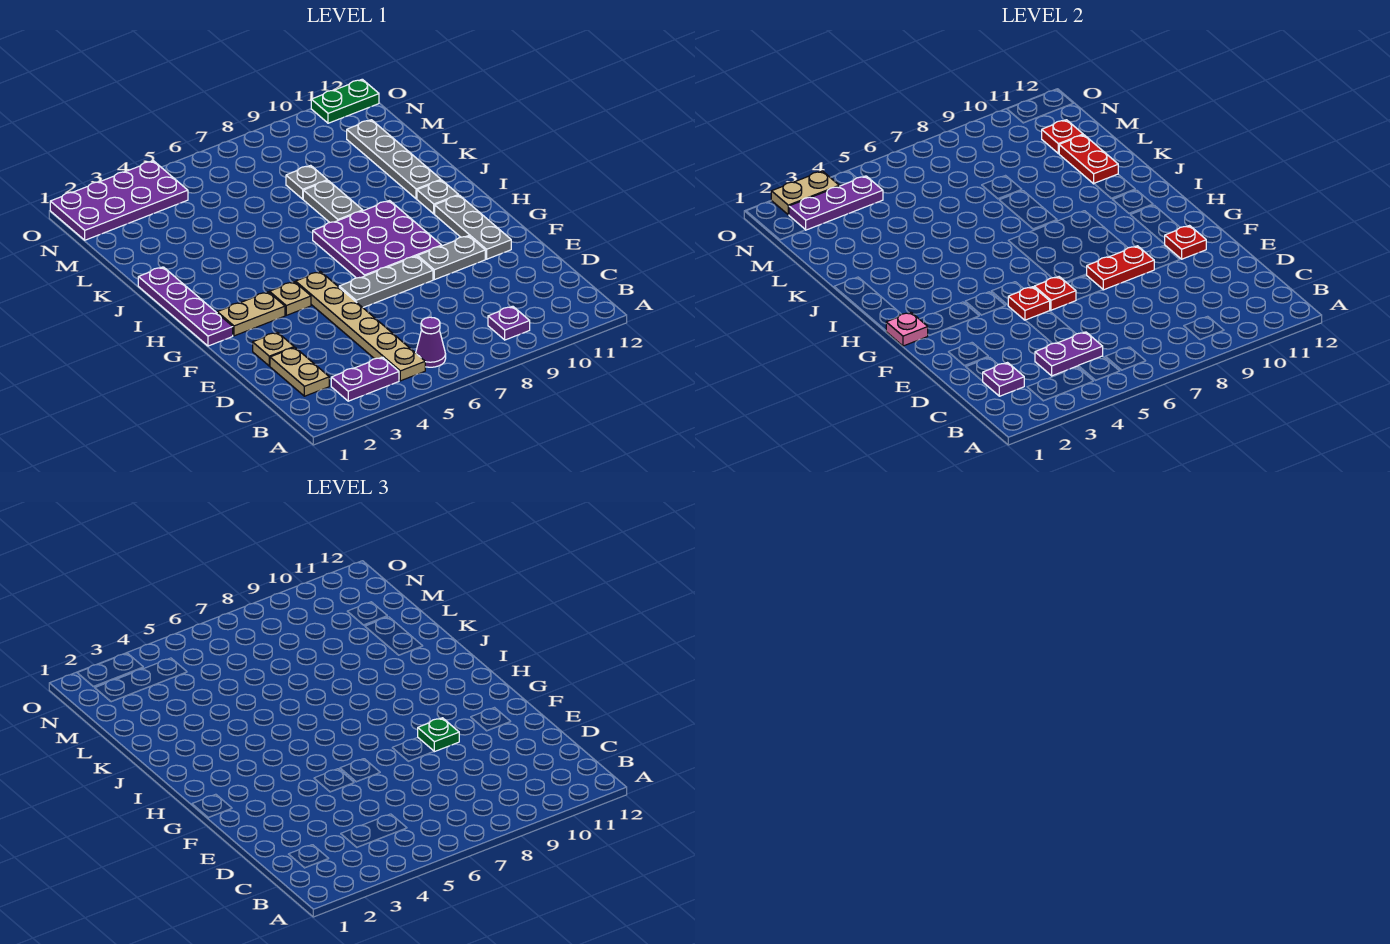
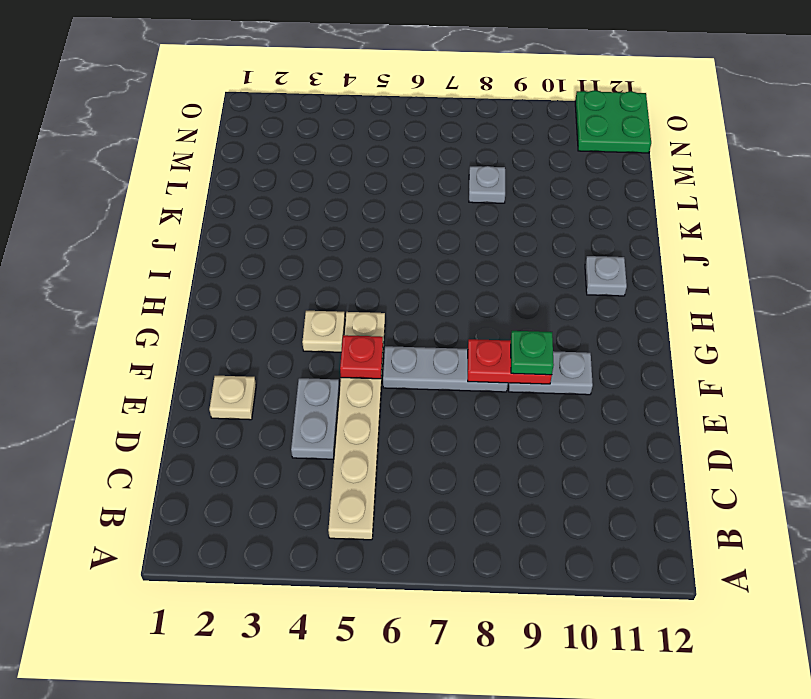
grey plate D4:E4 level 1 -> grey plate J8:K8 level 1
green plate N11:O12 level 1 -> green plate O11:O12 level 1
none -> purple plate B3:B4 level 1
none -> purple cone B6 level 1
none -> purple plate B9 level 1
none -> tan plate C2:D2 level 1

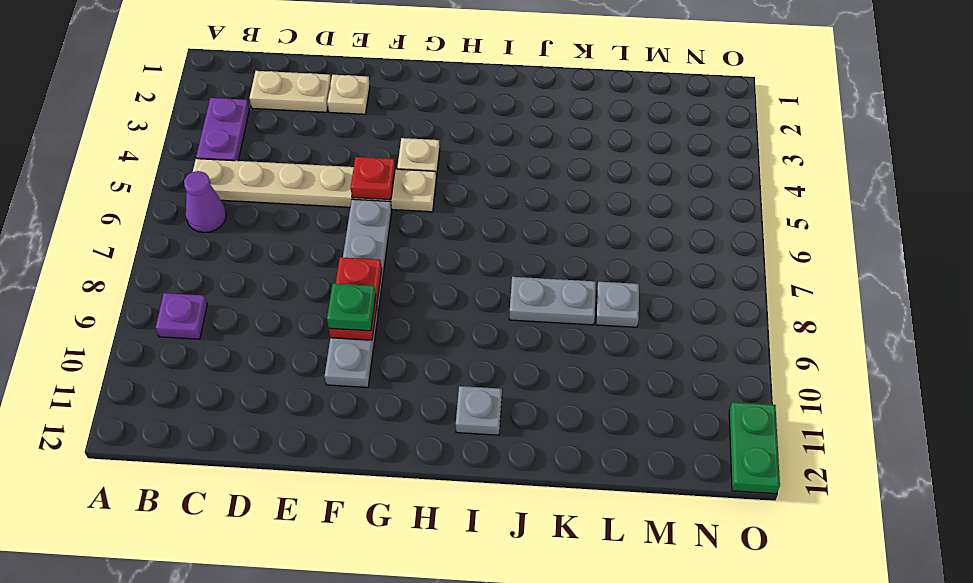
none -> grey plate F11:H11 level 1
none -> purple plate G1:J1 level 1
none -> tan plate G2:G3 level 1
none -> purple plate G7:I9 level 1

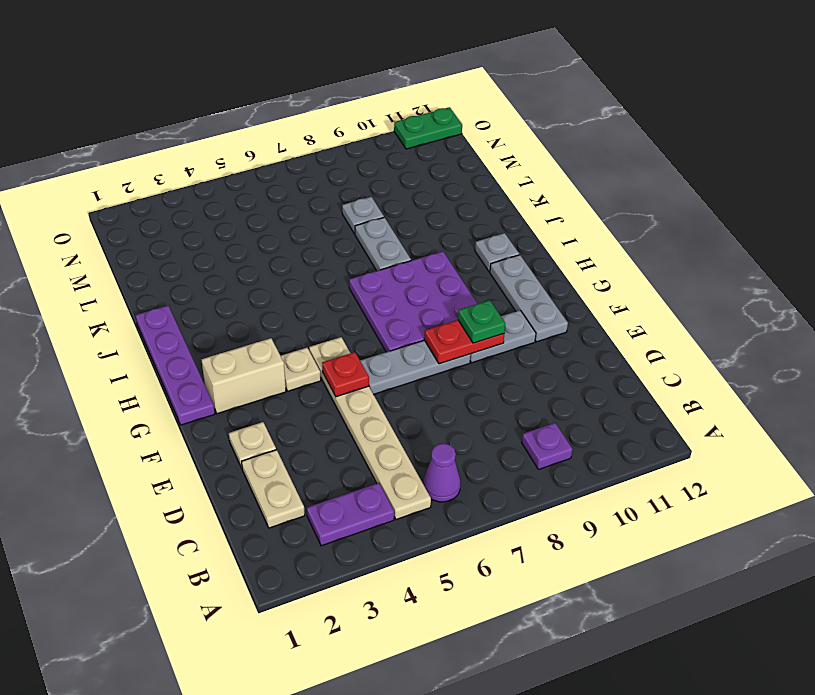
tan brick G2:G3 level 1 -> tan plate G2:G3 level 1
none -> grey plate J11:M11 level 1
none -> purple plate N1:O4 level 1
none -> purple plate C2 level 2
none -> purple plate C4:C5 level 2

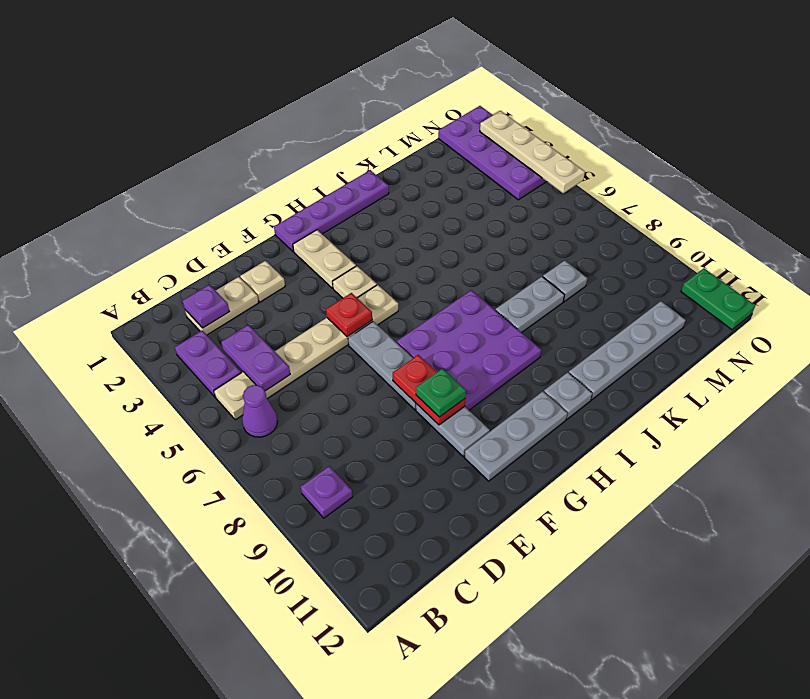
tan plate O2:O5 level 2 -> tan plate O2:O3 level 2
none -> red plate F6 level 2
none -> red plate F11 level 2
none -> pink plate G1 level 2
none -> red plate K11:L11 level 2

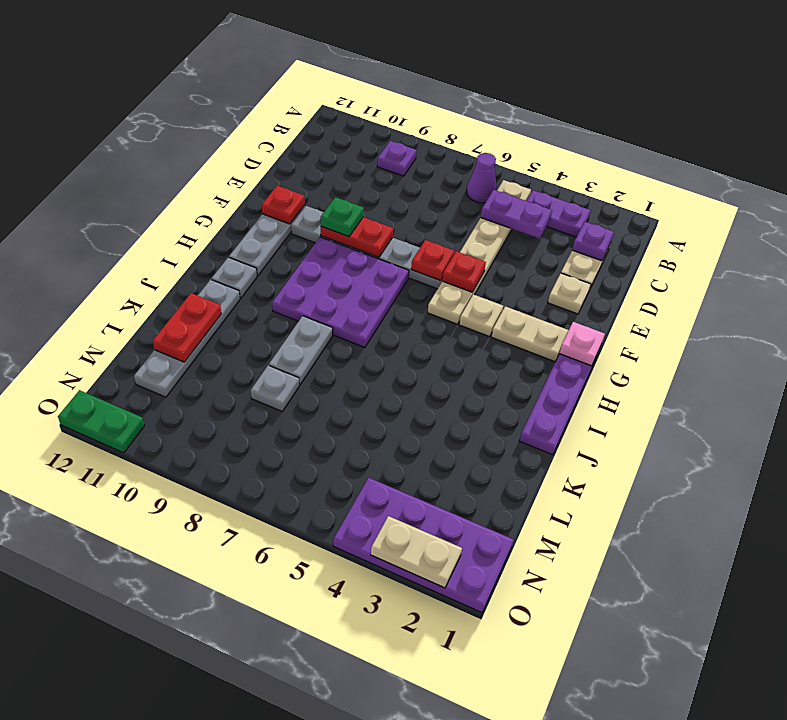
none -> red plate M11 level 2
none -> purple plate N2:N4 level 2

